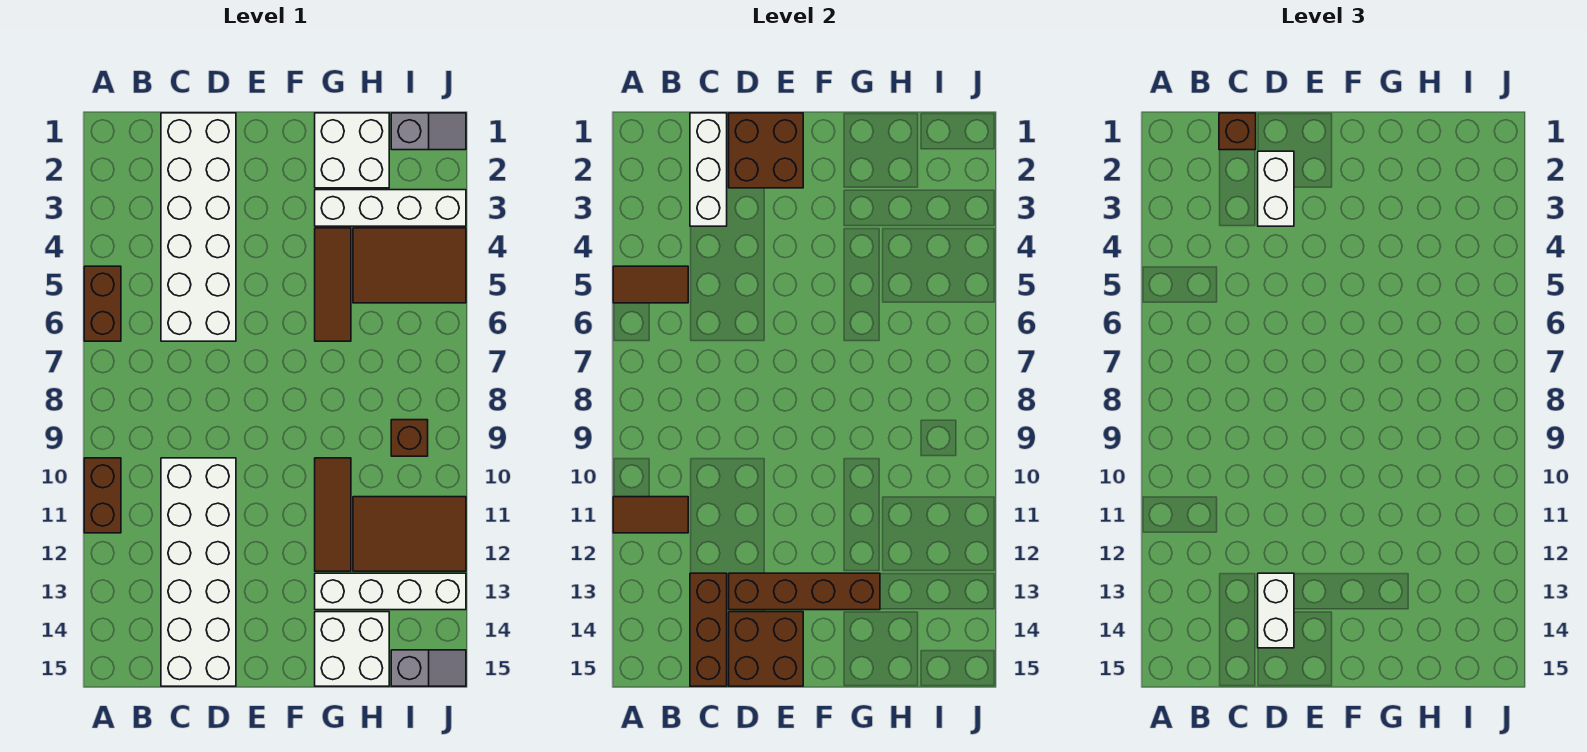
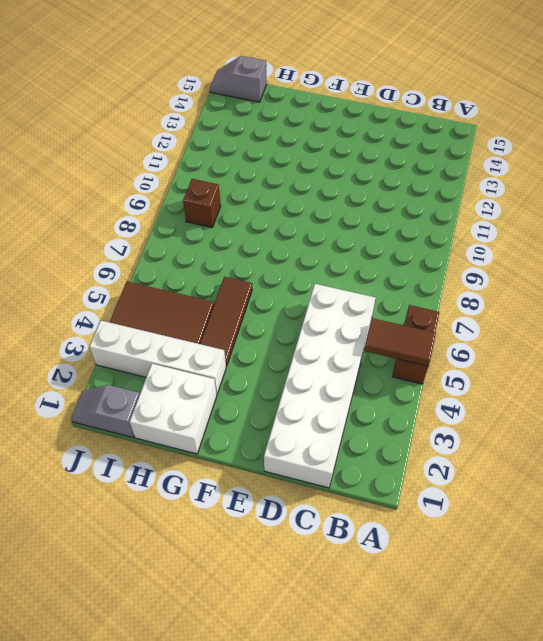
none -> brown brick A10:A11 level 1
none -> white brick C10:D15 level 1
none -> brown tile G10:G12 level 1

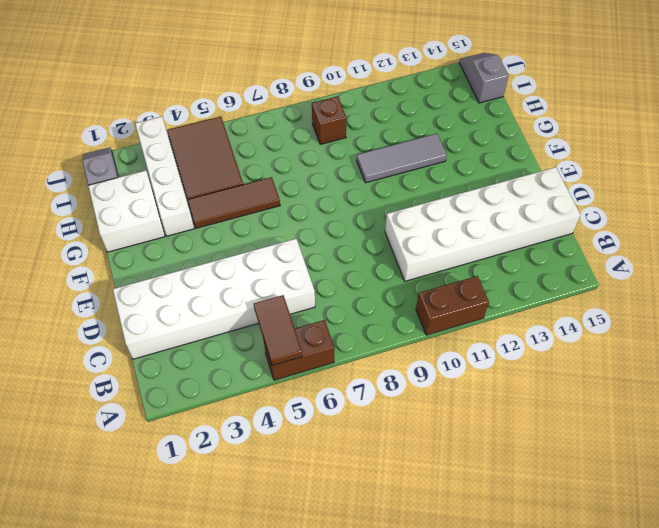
grey tile G10:G12 level 1 -> brown tile G10:G12 level 1
none -> white brick G13:J13 level 1
none -> white brick G14:H15 level 1
none -> brown tile H11:J12 level 1

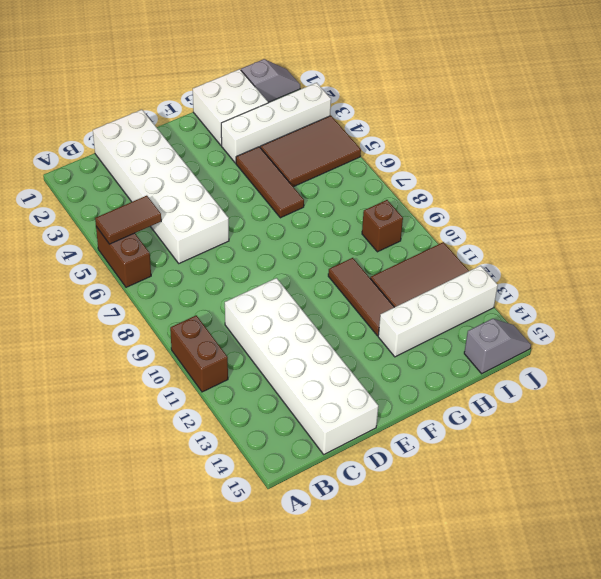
none -> white brick G14:H15 level 1
none -> brown tile A11:B11 level 2
none -> white brick C1:C3 level 2

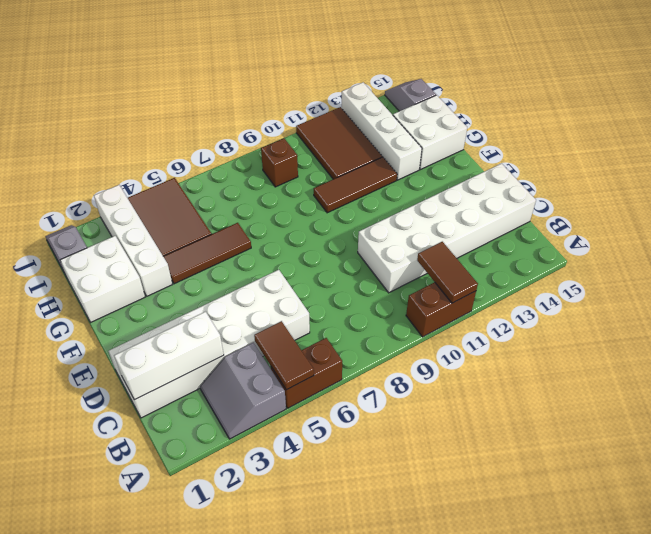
grey slope A3:B4 level 1 top 4 -> none
none -> brown brick C13:C15 level 2
none -> brown brick D1:E2 level 2
none -> brown brick D13:G13 level 2

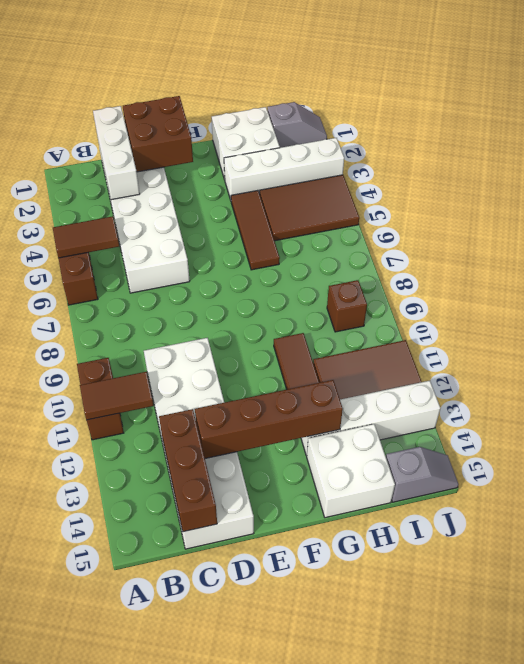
none -> brown brick D14:E15 level 2
none -> brown brick C1 level 3
none -> white brick D2:D3 level 3

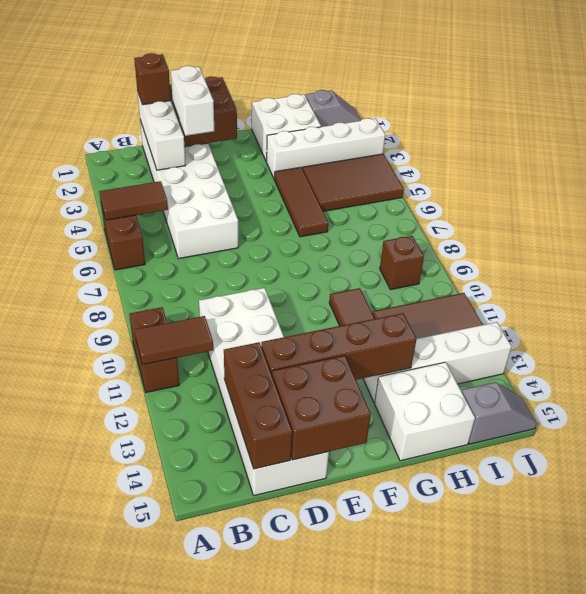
none -> white brick D13:D14 level 3

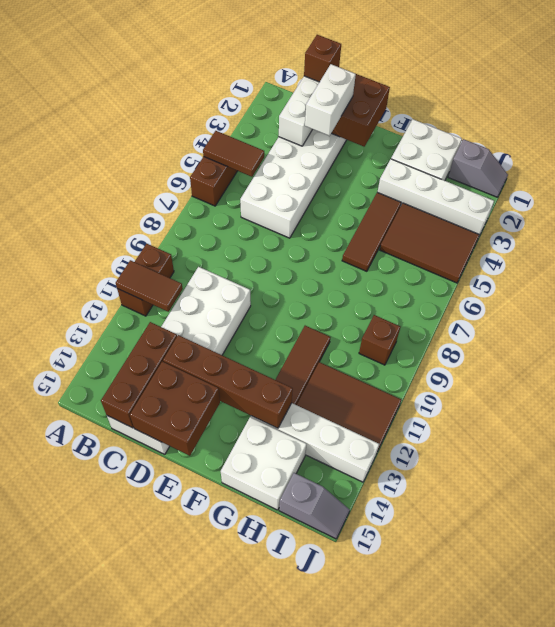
none -> white brick D13:D14 level 3

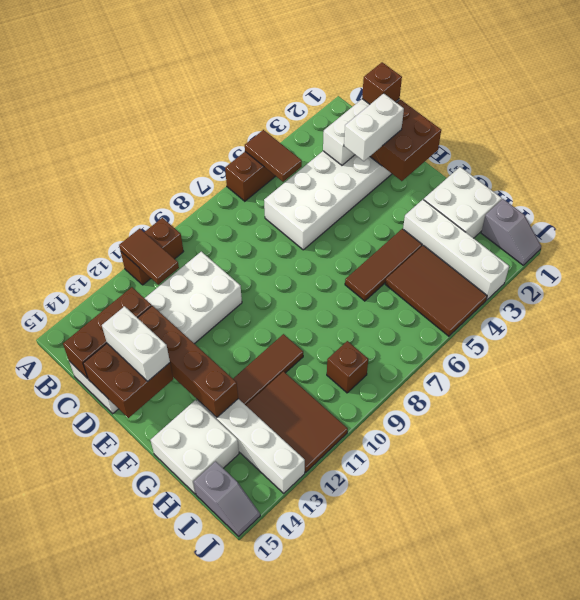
white brick D14:E14 level 3 -> white brick D13:D14 level 3

